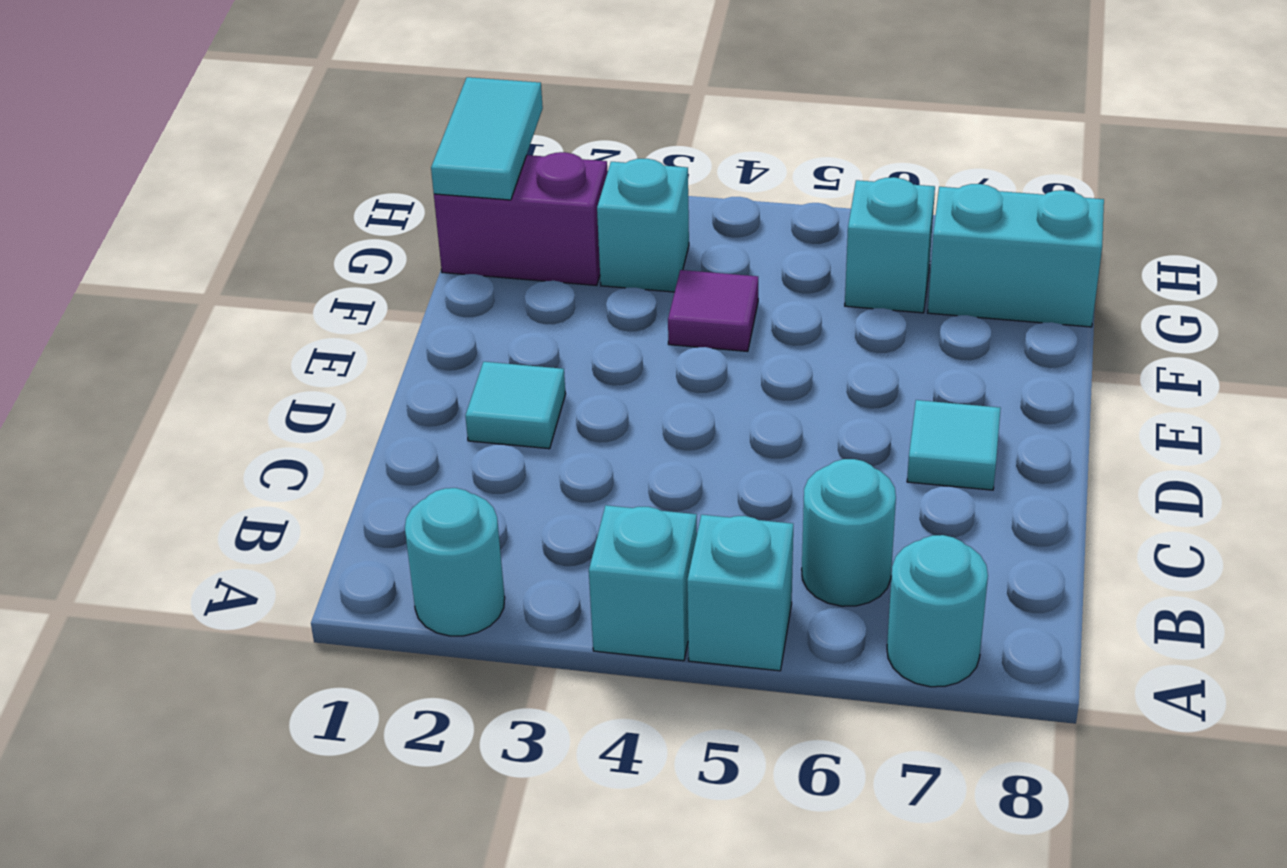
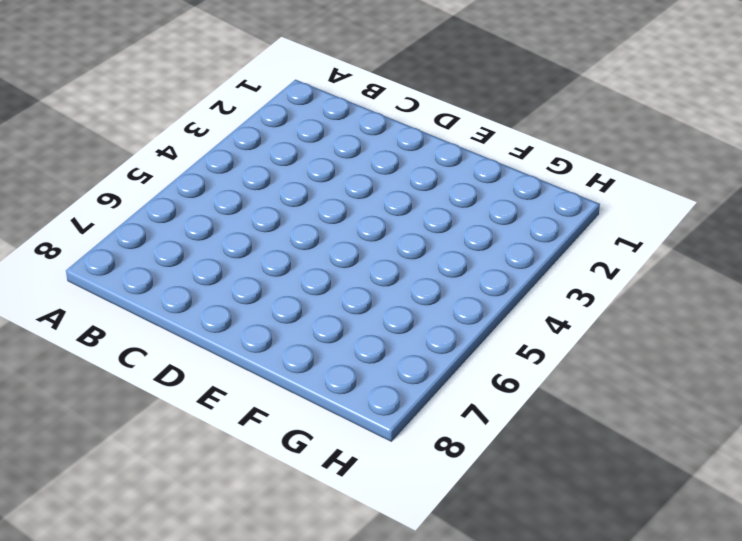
none -> cyan round brick A2 level 1
none -> cyan brick A4 level 1
none -> cyan brick A5 level 1

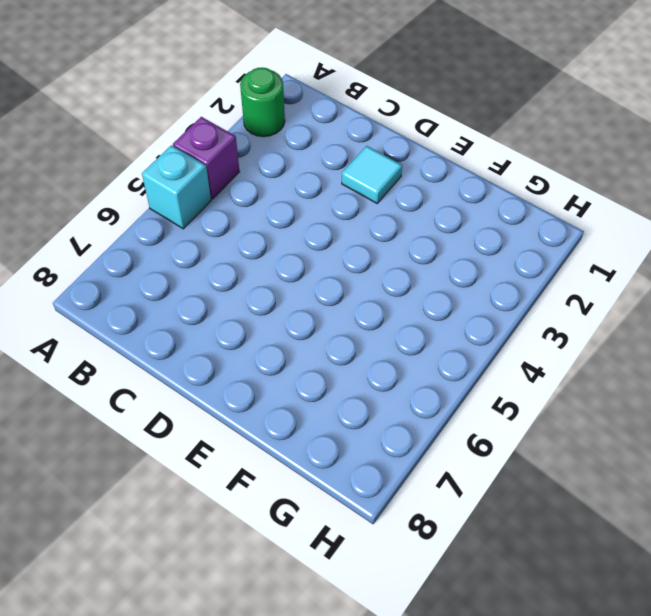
green round brick A2 level 1 -> cyan round brick A2 level 1
purple brick A4 level 1 -> cyan brick A4 level 1
none -> cyan round brick A7 level 1
none -> cyan round brick B6 level 1
none -> cyan tile D7 level 1

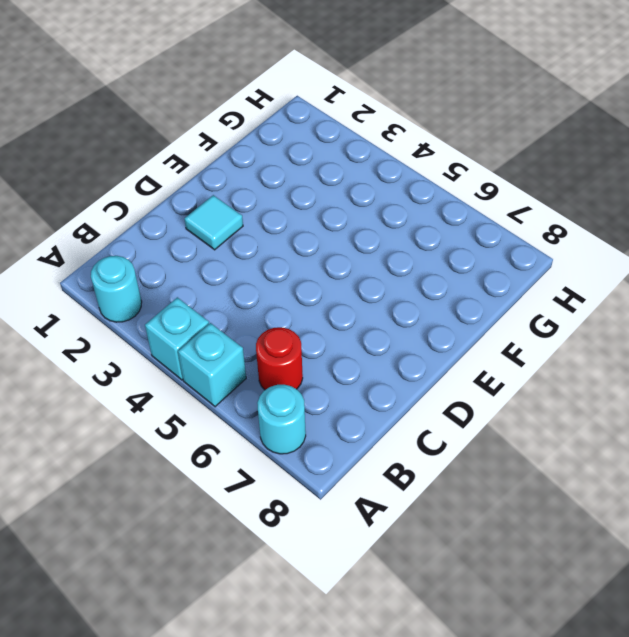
red round brick B6 level 1 -> cyan round brick B6 level 1
none -> cyan tile D7 level 1
none -> purple tile F4 level 1
none -> purple brick G1:G2 level 1

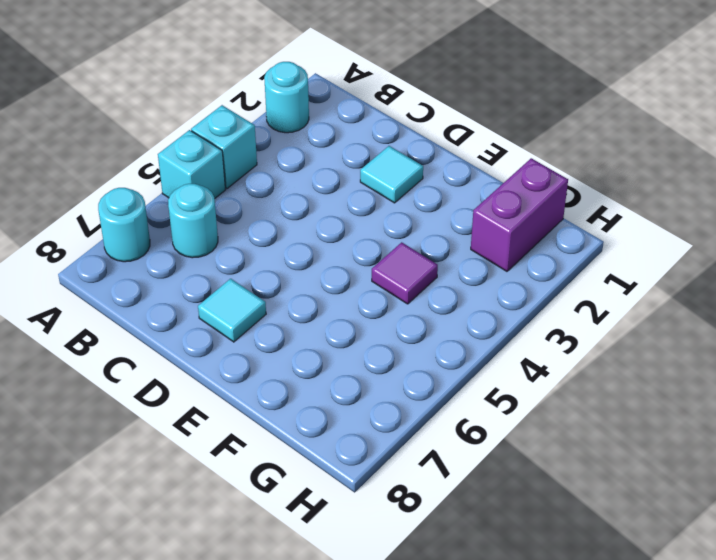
none -> cyan brick G3 level 1
none -> cyan brick G6 level 1
none -> cyan brick G7:G8 level 1

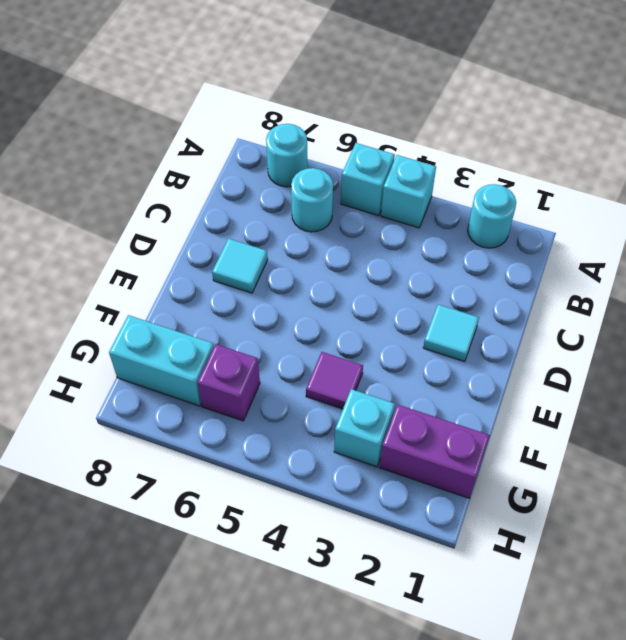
purple brick G6 level 1 -> cyan brick G6 level 1
none -> cyan tile G1:H1 level 2

